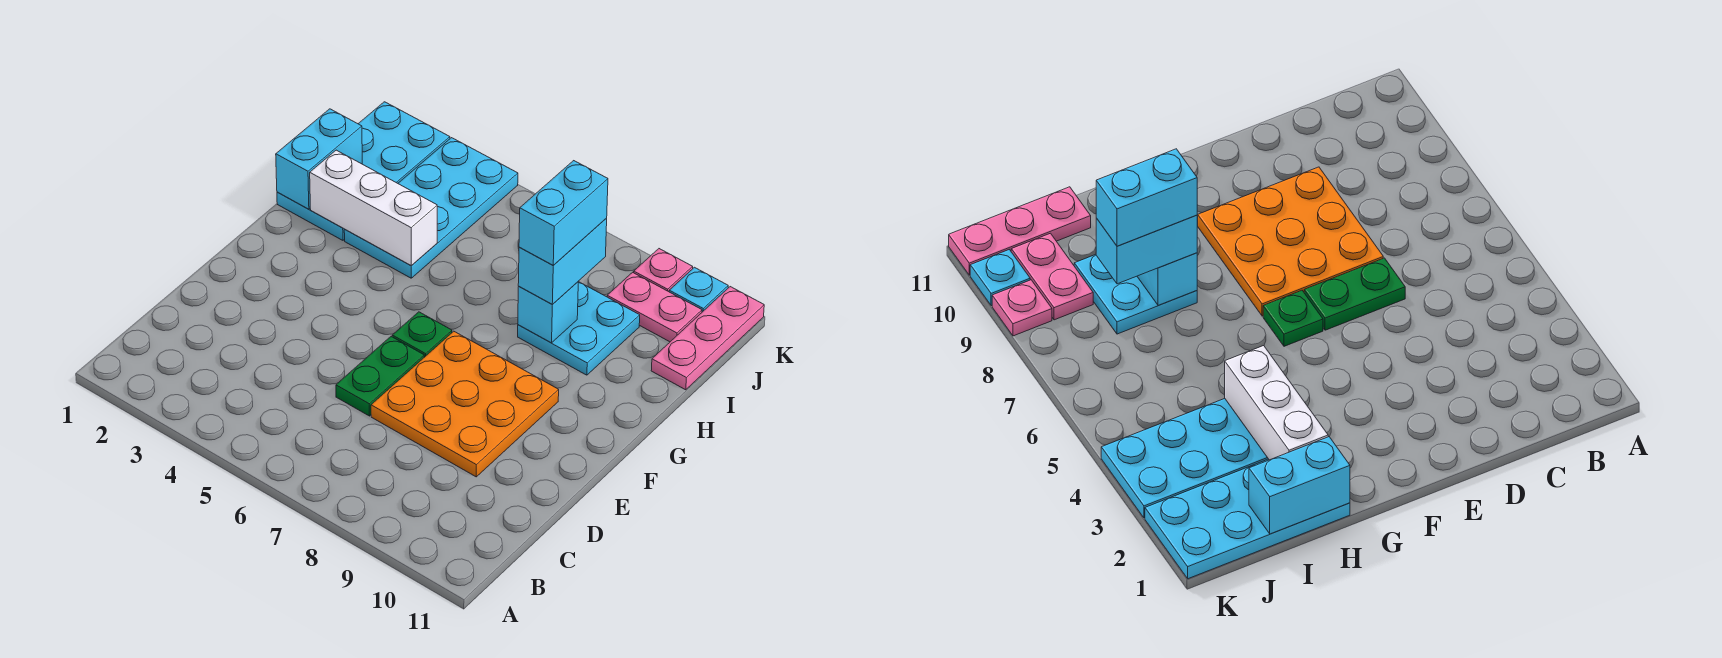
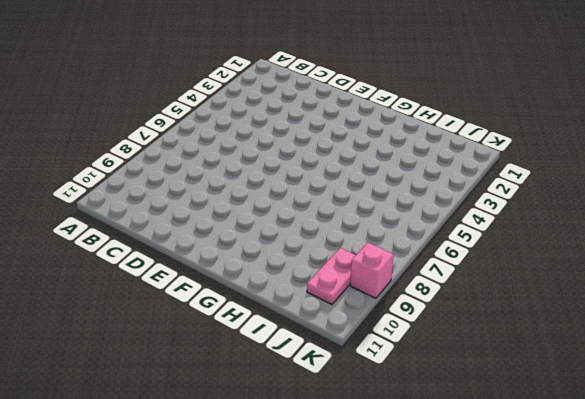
pink brick K9 level 1 -> pink plate K9 level 1
none -> green plate D6:E6 level 1
none -> orange plate D7:F9 level 1
none -> green plate F6 level 1

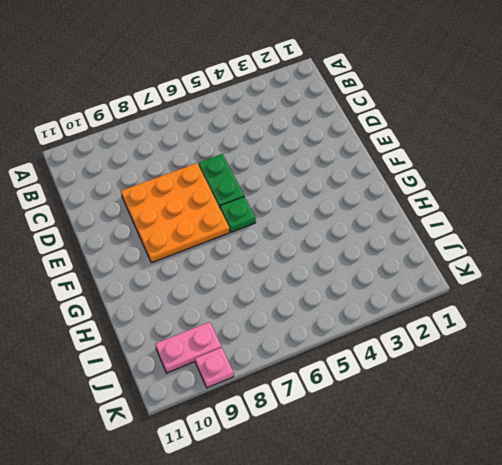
none -> cyan plate H1:K2 level 1
none -> cyan plate H3:K4 level 1
none -> cyan plate H8:I9 level 1

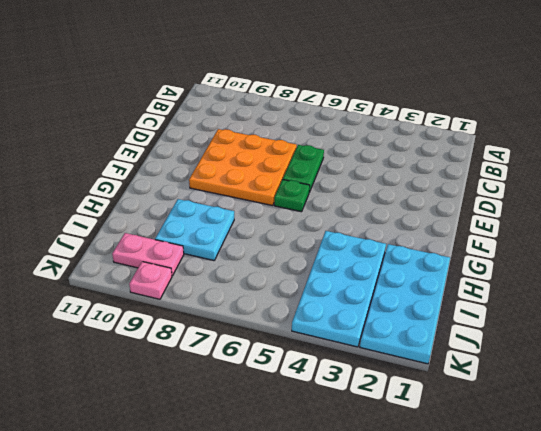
none -> pink plate I11:K11 level 1
none -> cyan plate K10 level 1
none -> cyan brick H1:I1 level 2

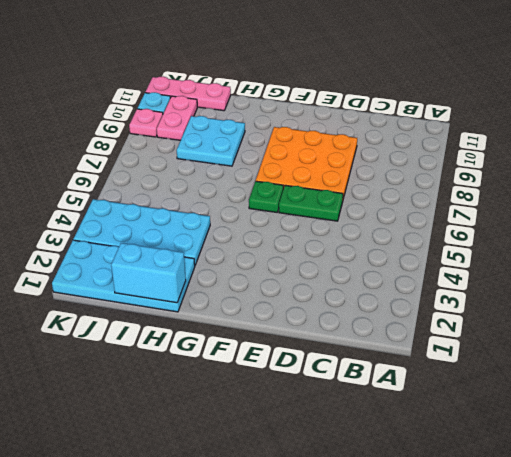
none -> white brick H2:H4 level 2
none -> cyan brick H8 level 2
none -> cyan brick H8:I8 level 3

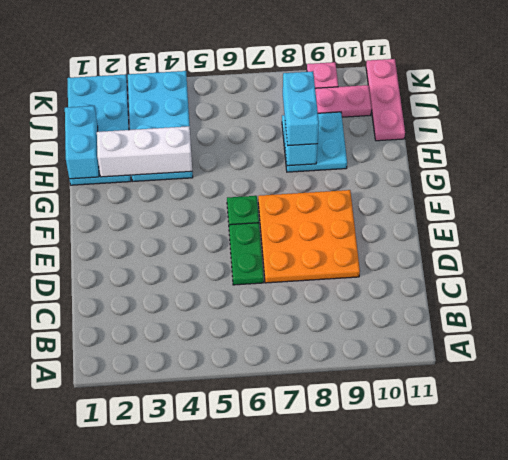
none -> cyan plate K10 level 1
none -> cyan brick H8:I8 level 4

